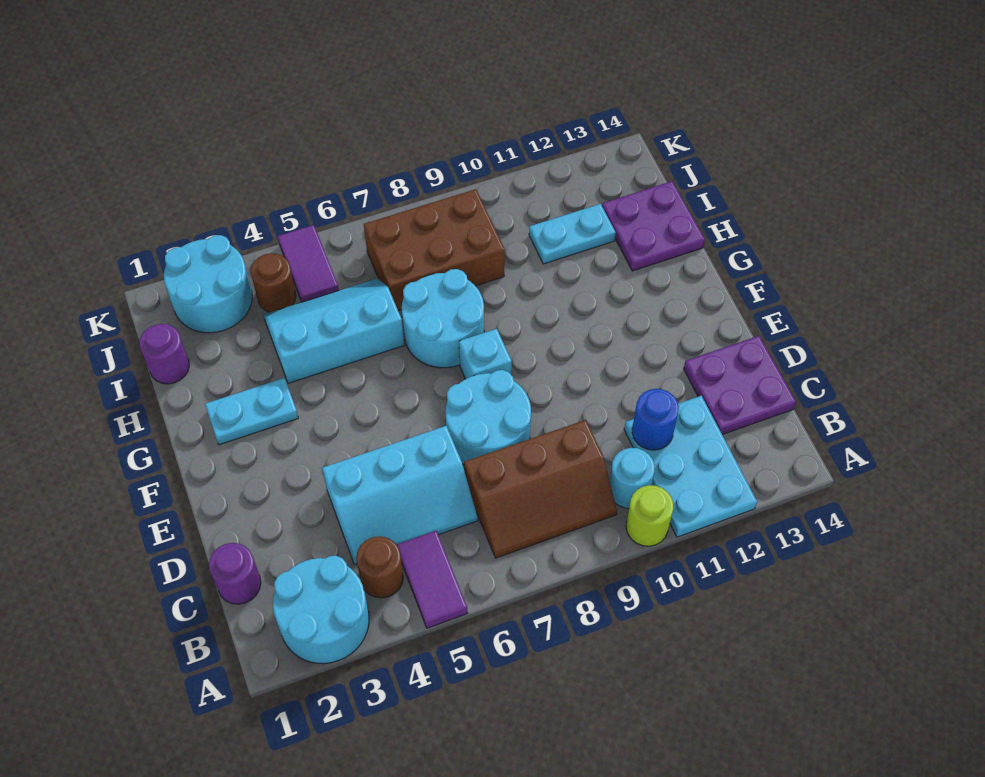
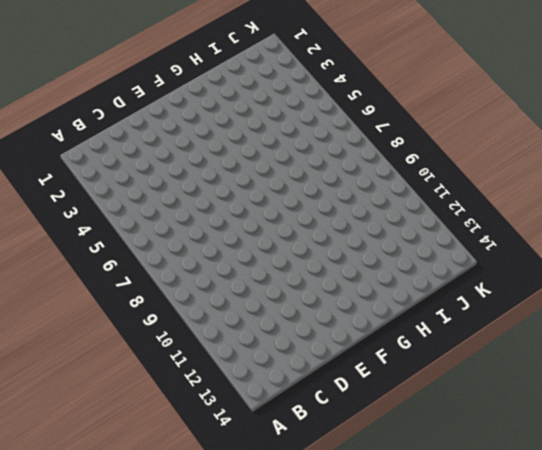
none -> cyan round brick A2:B3 level 1
none -> purple tile A5:B5 level 1
none -> lime round brick A10 level 1

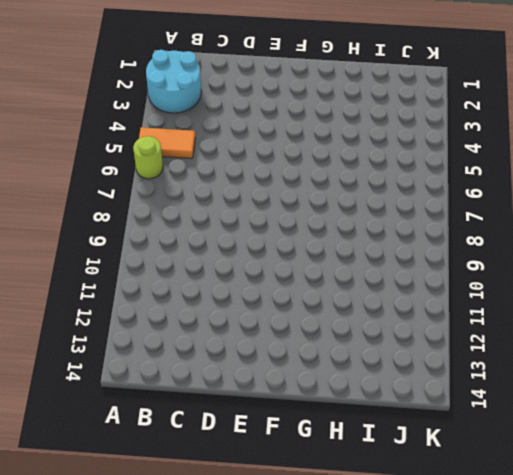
orange tile A5:B5 level 1 -> purple tile A5:B5 level 1
lime round brick A6 level 1 -> lime round brick A10 level 1
none -> cyan plate A11:C12 level 1
none -> brown round brick B4 level 1
none -> brown slope B7:C9 level 1 top C

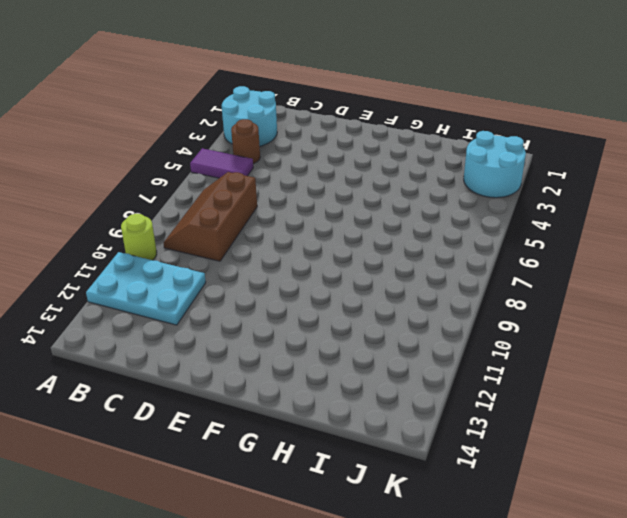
none -> cyan round brick B10 level 1
none -> purple round brick C1 level 1
none -> cyan slope C4:D6 level 1 top D

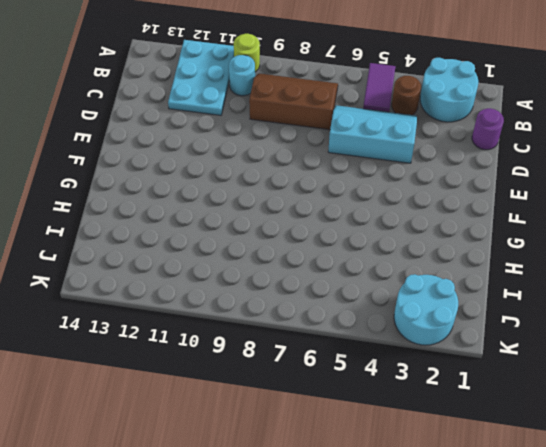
none -> purple plate C13:D14 level 1
none -> cyan round brick D7:E8 level 1
none -> cyan brick F8 level 1

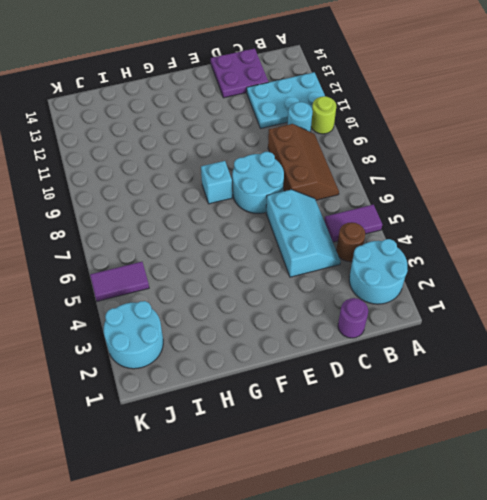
none -> cyan plate G2:G3 level 1
none -> cyan round brick G7:H8 level 1
none -> cyan slope H4:I6 level 1 top H

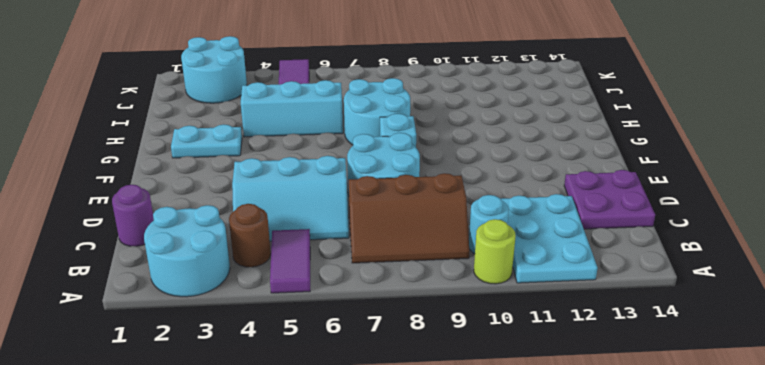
none -> purple plate H13:I14 level 1
none -> purple round brick I1 level 1
none -> brown brick I7:J9 level 1

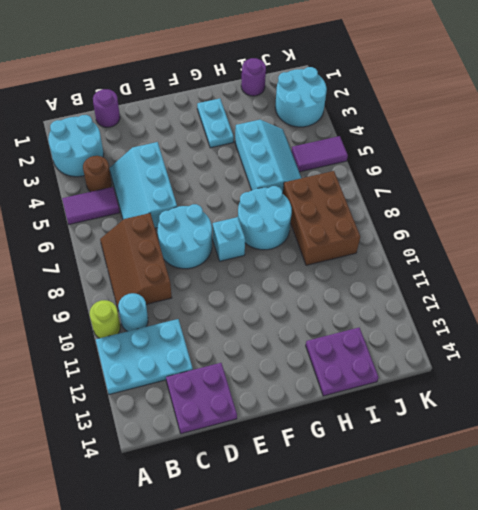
none -> cyan plate I11:I12 level 1
none -> brown round brick J4 level 1
none -> blue round brick C11 level 2

